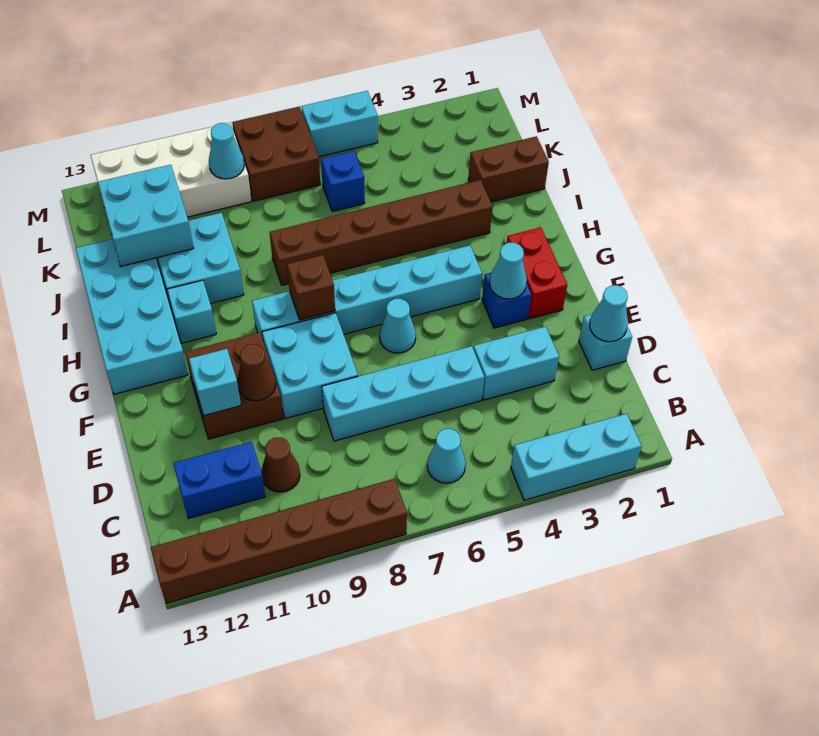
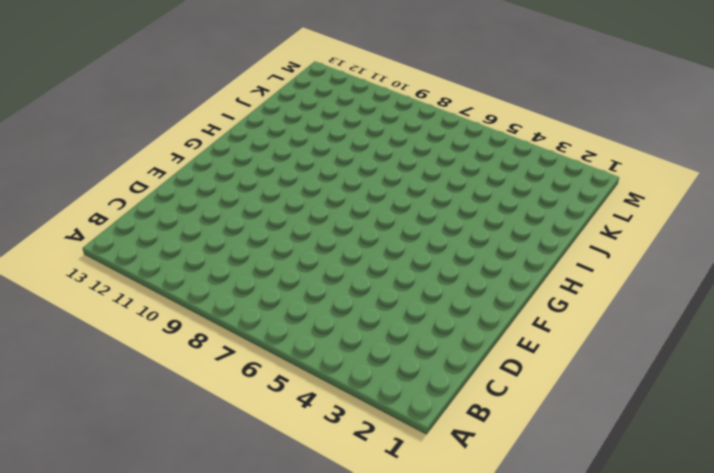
none -> cyan brick A2:A4 level 1
none -> brown brick A8:A13 level 1
none -> cyan cone B6 level 1
none -> brown cone C10 level 1

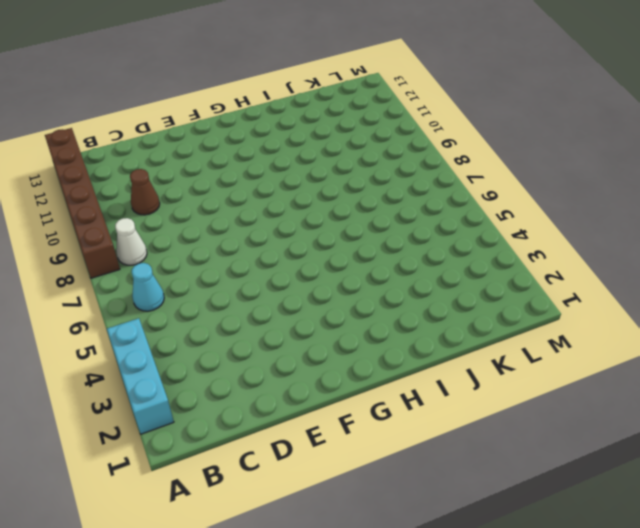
white cone B8 level 1 -> none
none -> blue brick C11:C12 level 1
none -> cyan brick D1 level 1
none -> cyan brick D3:D4 level 1
none -> cyan brick D5:D8 level 1

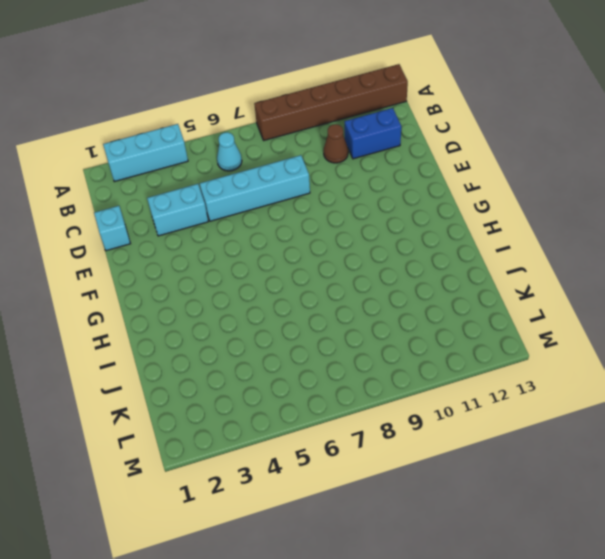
none -> cyan brick E8:F9 level 1
none -> brown brick E10:F11 level 1
none -> red brick F2:G2 level 1
none -> blue brick F3 level 1

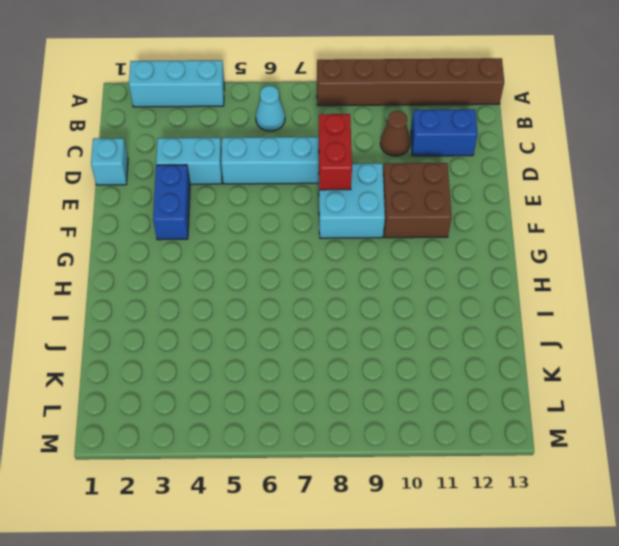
red brick D8:E8 level 2 -> red brick F2:G2 level 1
blue brick E3:F3 level 1 -> blue brick F3 level 1
none -> cyan cone F6 level 1
none -> cyan brick G4:G9 level 1
none -> cyan brick G12:J13 level 1
none -> cyan brick H11 level 1

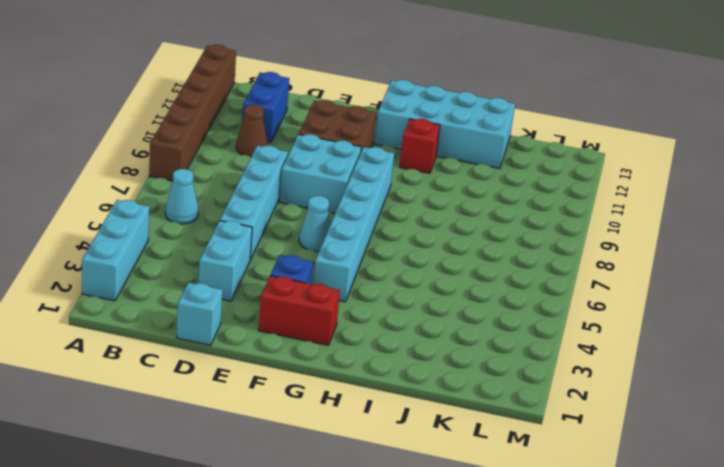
red brick H11 level 1 -> cyan brick H11 level 1
none -> brown brick I3:I8 level 1
none -> cyan brick I10:J11 level 1
none -> brown brick J1:J2 level 1
none -> blue brick K6 level 1

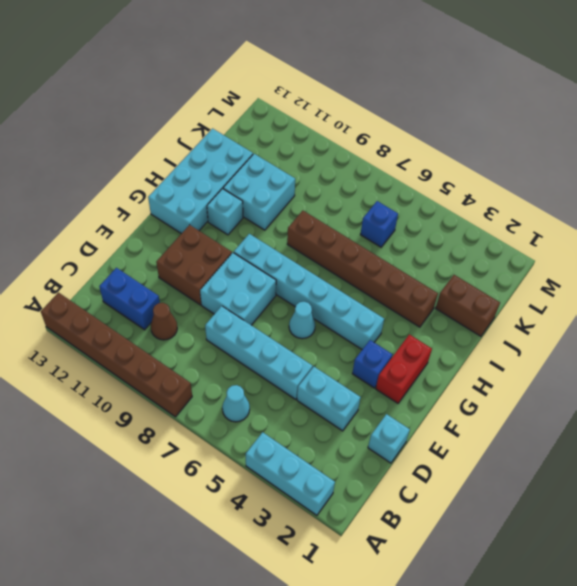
none -> brown brick L7:M8 level 1
none -> white brick L9:M12 level 1
none -> cyan brick M5:M6 level 1
none -> cyan cone D1 level 2

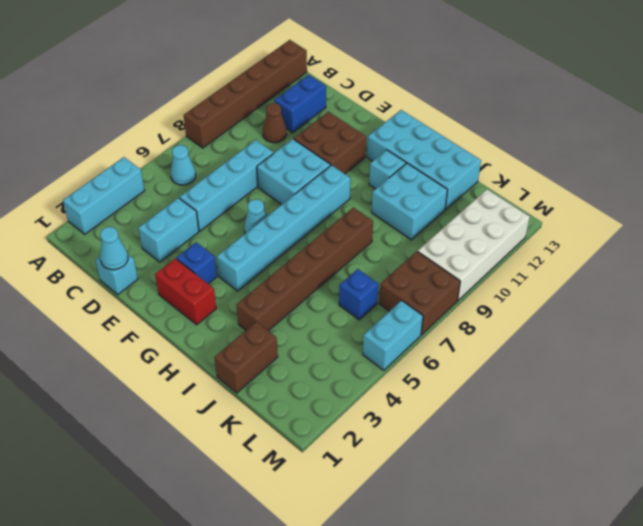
none -> brown cone E10 level 2
none -> cyan brick E11 level 2
none -> cyan cone F3 level 2
none -> brown brick G8 level 2

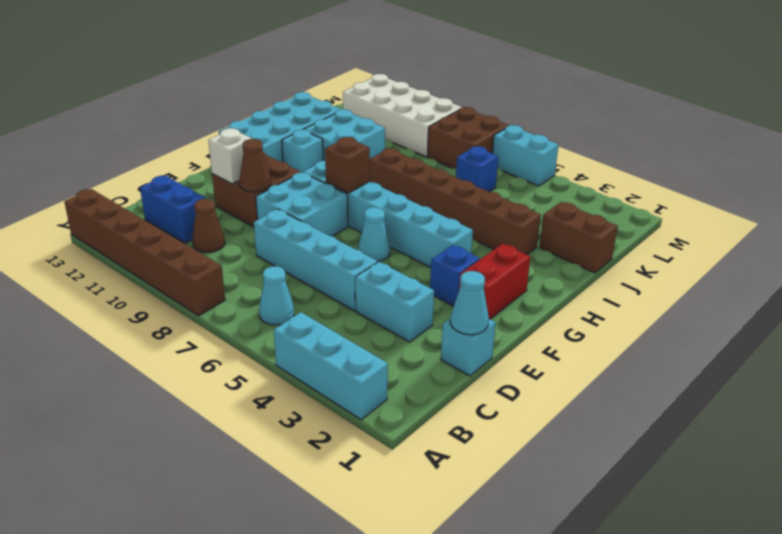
white brick E11 level 2 -> cyan brick E11 level 2
none -> cyan cone F3 level 2
none -> cyan brick J11:K12 level 2
none -> cyan cone L9 level 2

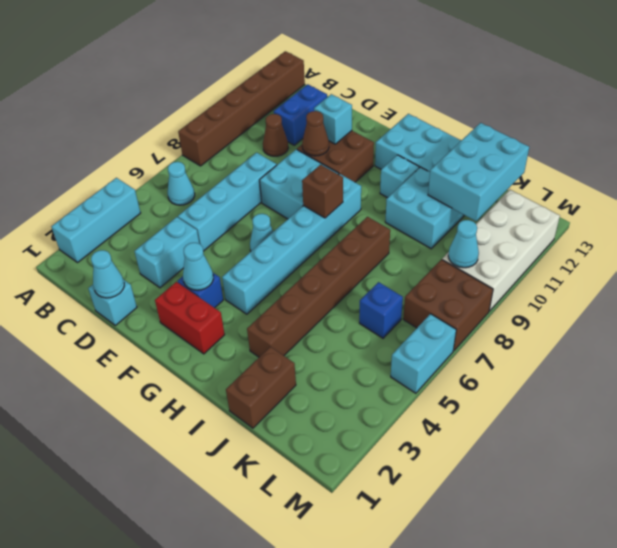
cyan brick J11:K13 level 2 -> cyan brick J11:K12 level 2

